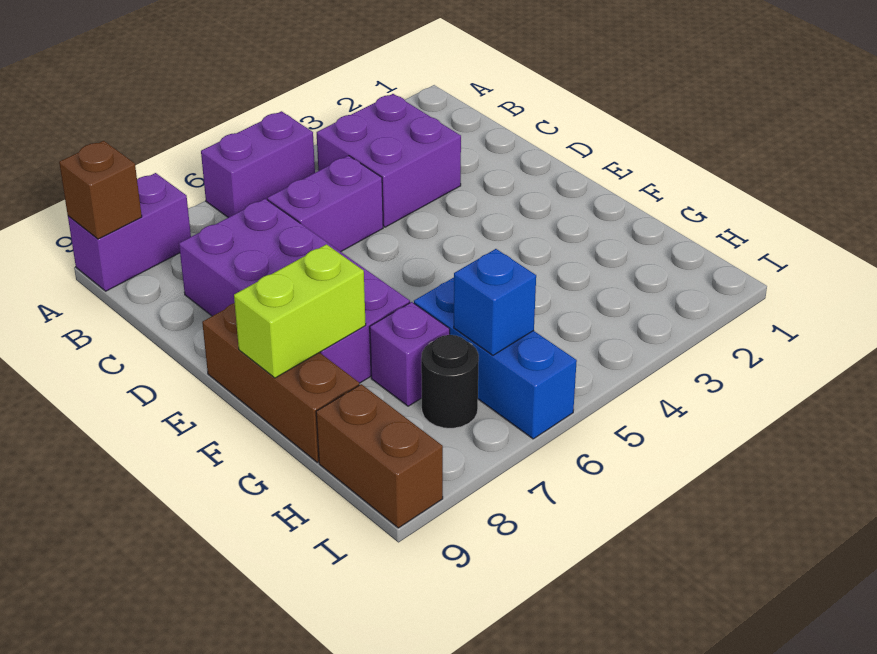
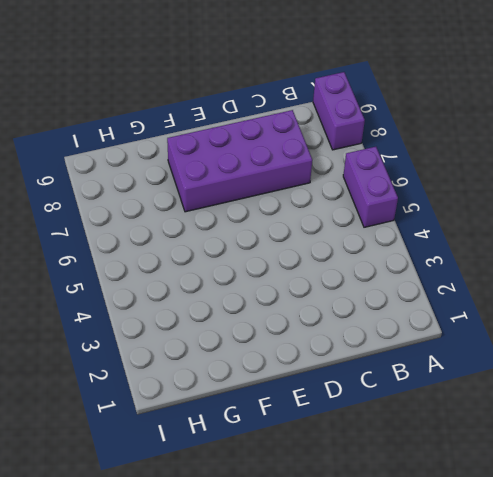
none -> purple brick B3:C4 level 1
none -> purple brick C5:C6 level 1
none -> brown brick E9:G9 level 1

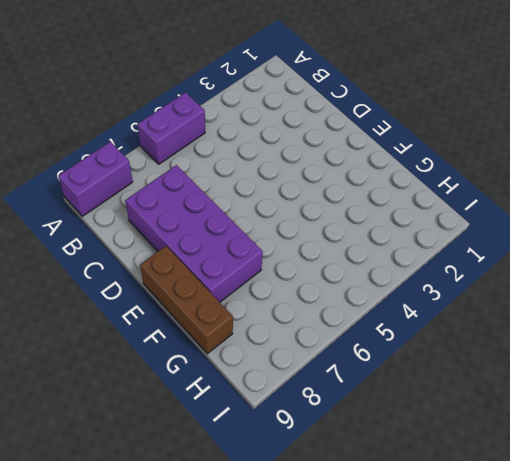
none -> purple brick B3:C4 level 1
none -> purple brick C5:C6 level 1
none -> blue brick G6:I6 level 1

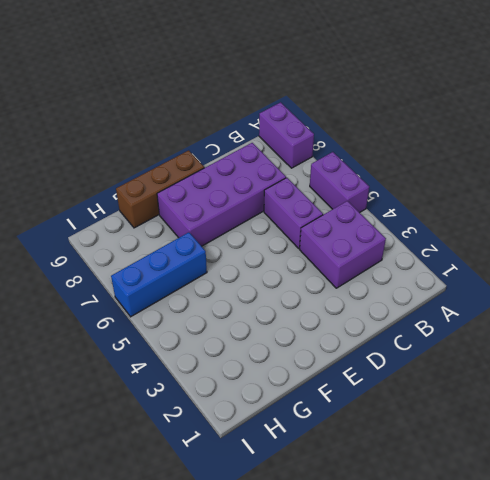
none -> purple brick G7 level 1
none -> black round brick H7 level 1
none -> brown brick H9:I9 level 1

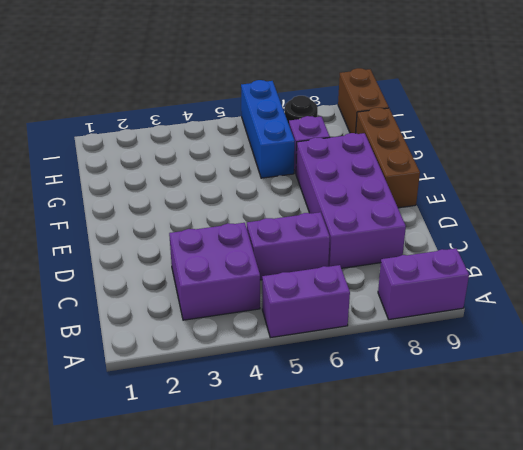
none -> brown brick A9 level 2
none -> lime brick F8:F9 level 2
none -> blue brick H6 level 2

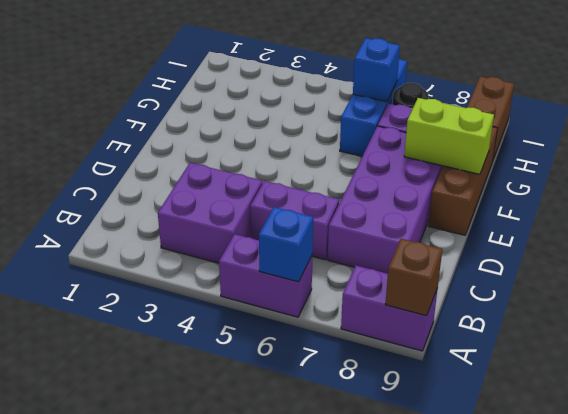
blue brick A6 level 2 -> none

